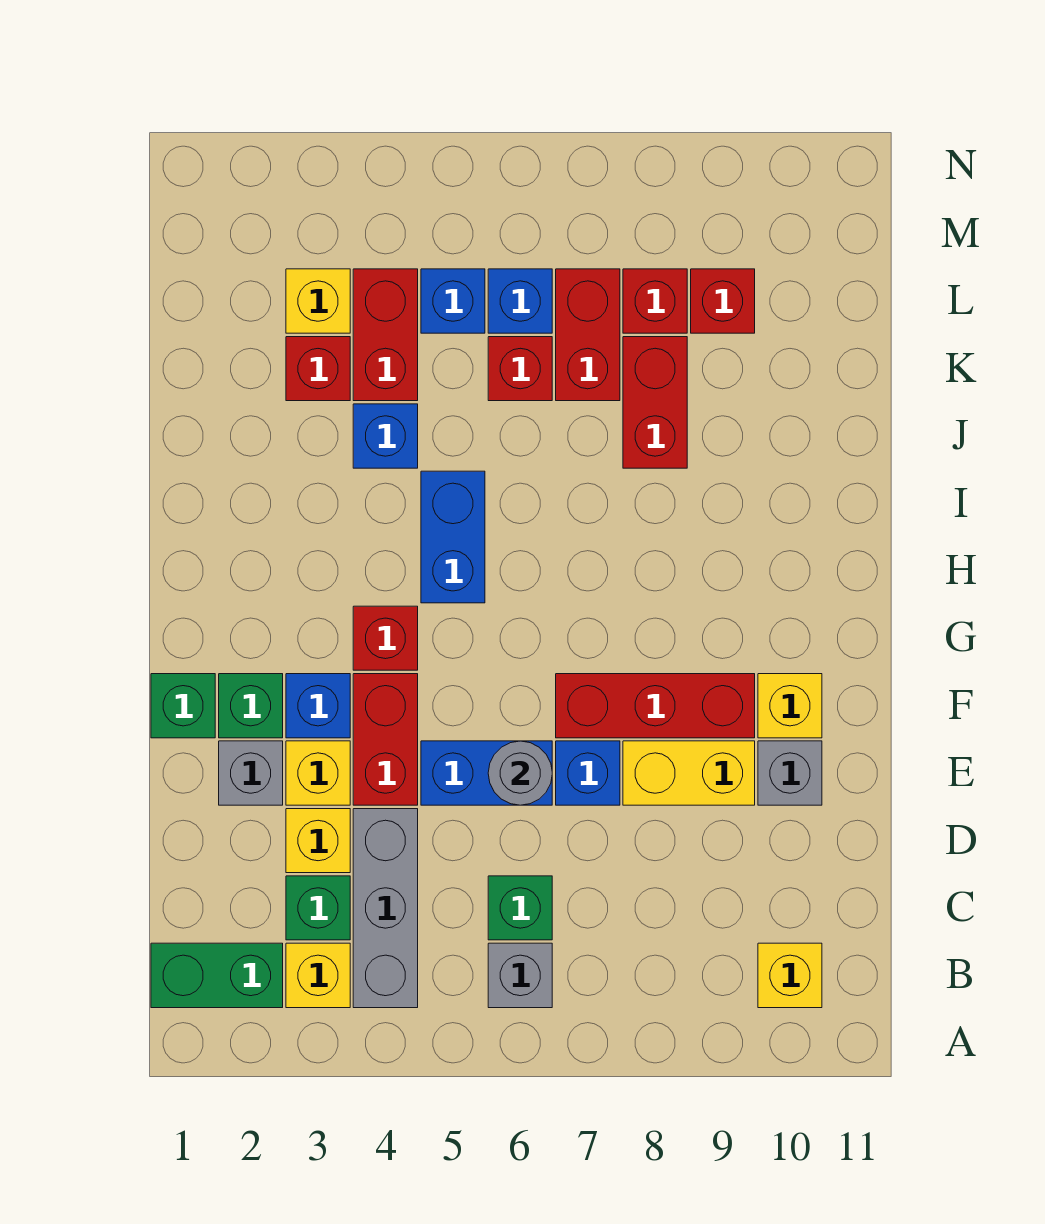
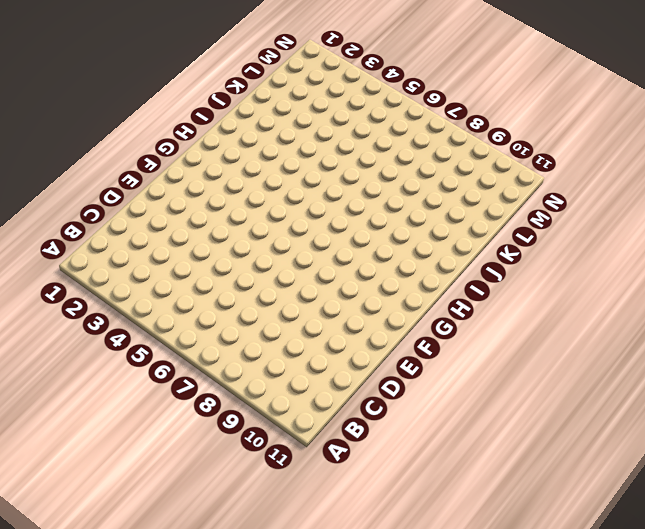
none -> green brick B1:B2 level 1
none -> yellow brick B3 level 1
none -> grey brick B4:D4 level 1
none -> grey brick B6 level 1

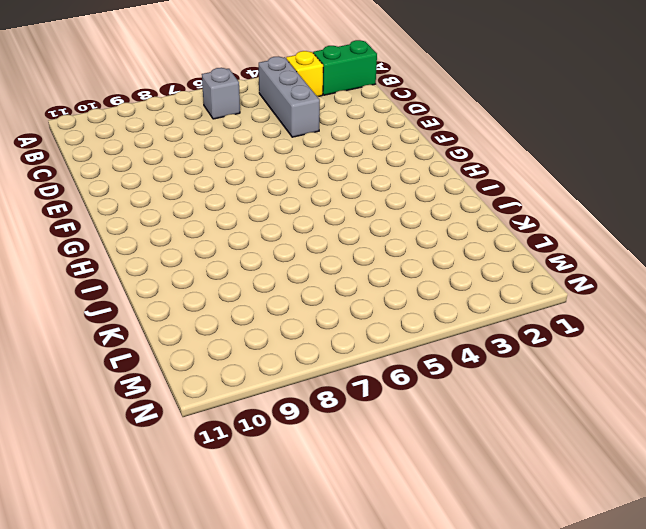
none -> yellow brick B10 level 1
none -> green brick C3 level 1
none -> green brick C6 level 1
none -> yellow brick D3 level 1

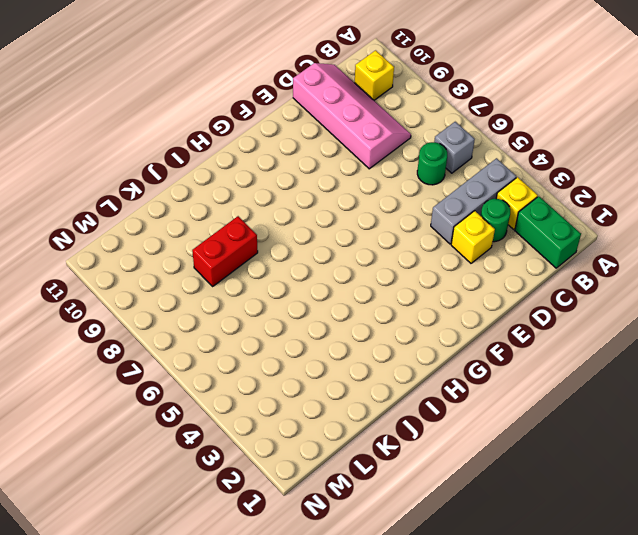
green round brick C3 level 1 -> green brick C3 level 1
green round brick C6 level 1 -> green brick C6 level 1
pink slope C8:D11 level 1 top D -> none
none -> grey brick E2 level 1
none -> yellow brick E3 level 1
none -> red brick E4:F4 level 1
none -> blue brick E5:E6 level 1

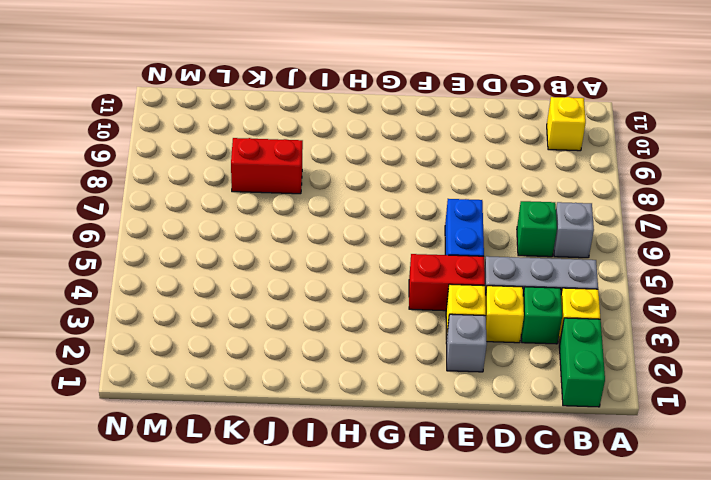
none -> blue brick E7 level 1
none -> yellow brick E8:E9 level 1
none -> grey brick E10 level 1
none -> green brick F1 level 1

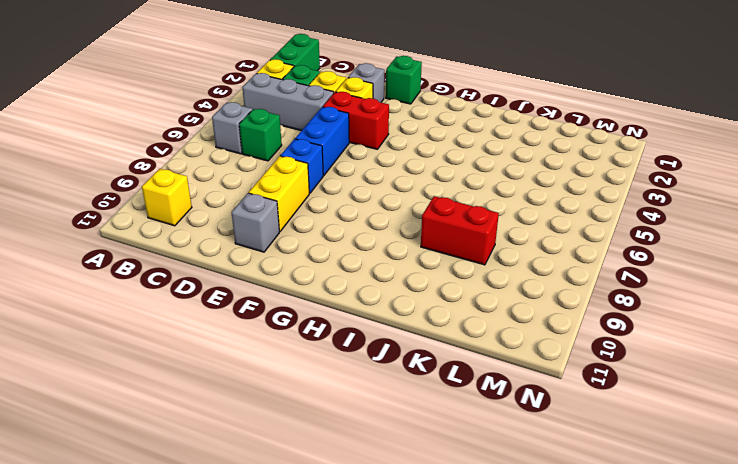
none -> green brick F2 level 1
none -> blue brick F3 level 1
none -> red brick F7:F9 level 1
none -> yellow brick F10 level 1

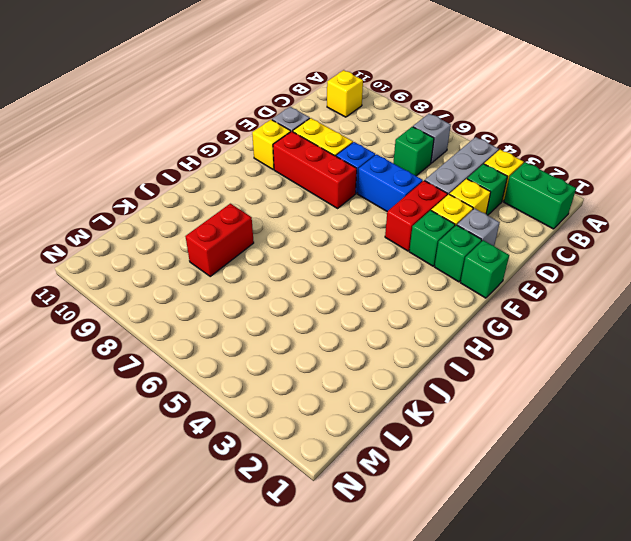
green brick F3 level 1 -> blue brick F3 level 1
none -> red brick G4 level 1
none -> blue brick H5:I5 level 1
none -> blue brick J4 level 1
none -> red brick K3 level 1

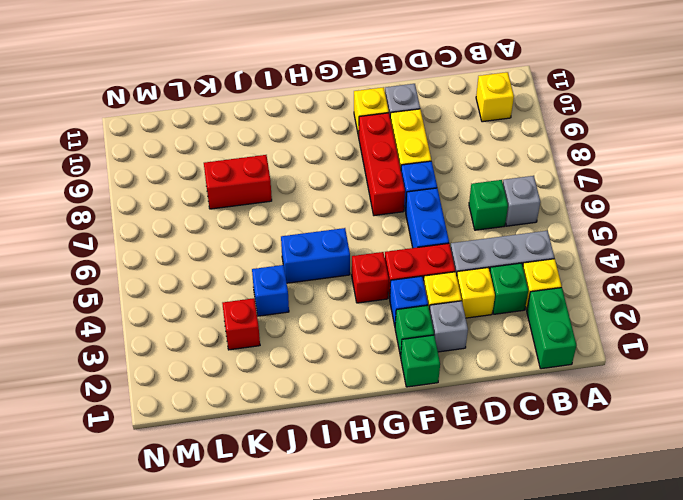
none -> red brick K4:L4 level 1
none -> red brick K6 level 1
none -> red brick K7:L7 level 1
none -> yellow brick L3 level 1

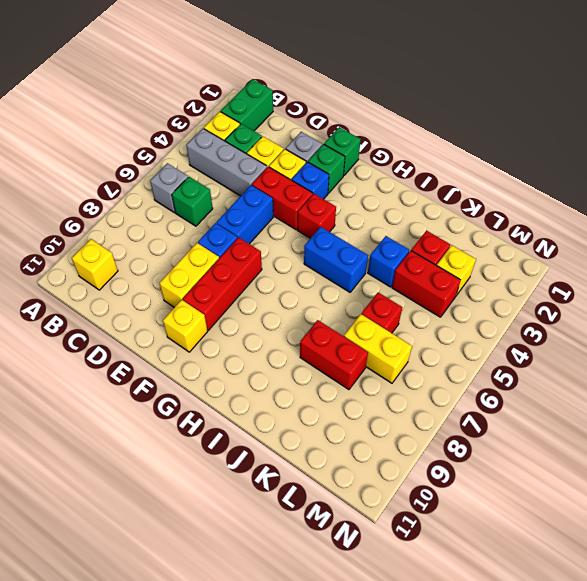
yellow brick K7:L7 level 1 -> red brick K7:L7 level 1
none -> grey brick E10 level 1
none -> blue brick L5 level 1
none -> blue brick L6 level 1
none -> red brick L8 level 1

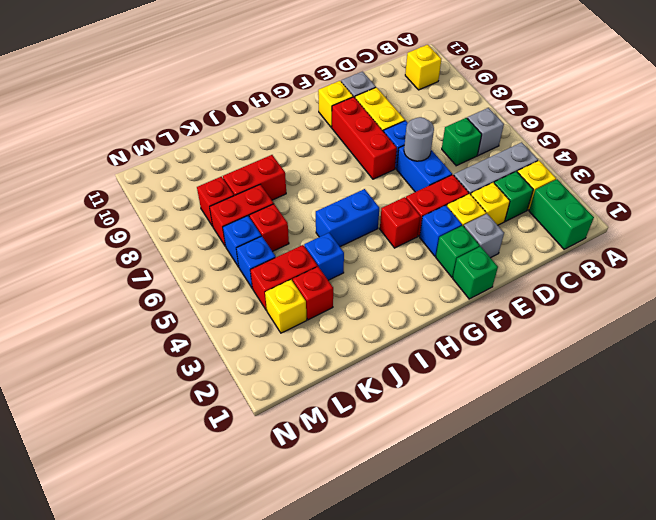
none -> red brick L9 level 1

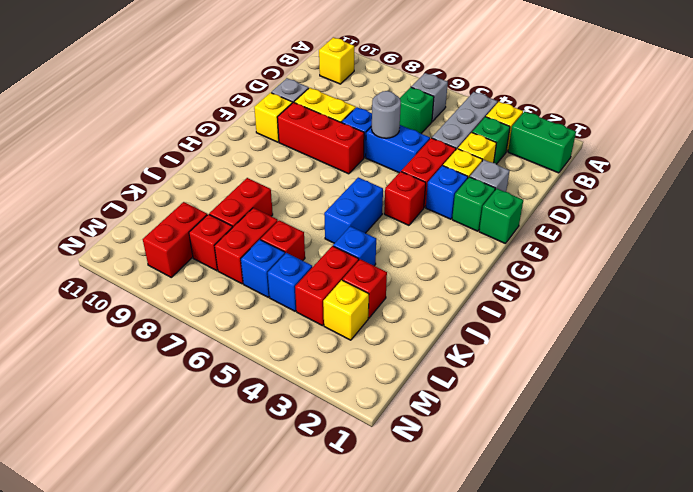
red brick L9:M9 level 1 -> red brick L9 level 1

